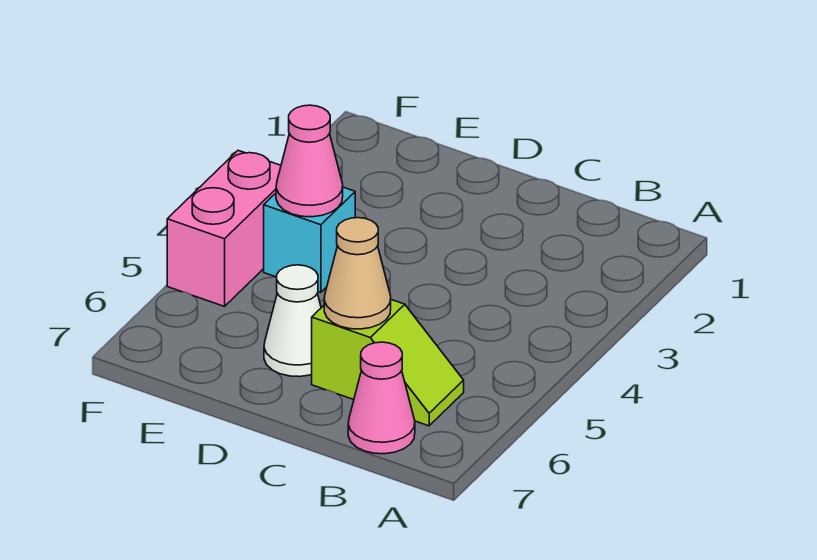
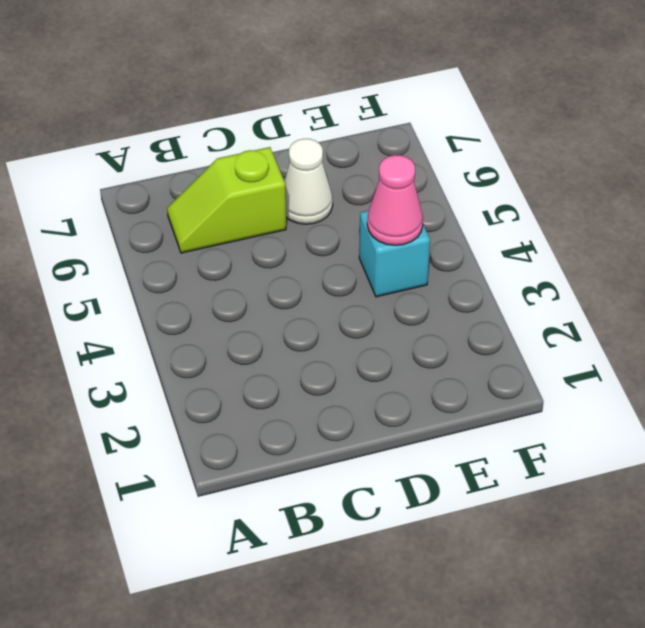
none -> pink cone B7 level 1
none -> pink brick F4:F5 level 1

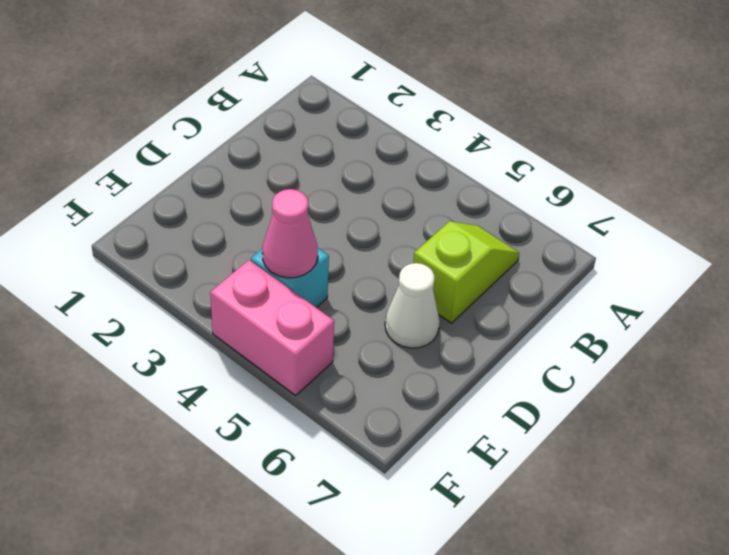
none -> pink cone B7 level 1
none -> tan cone C6 level 2

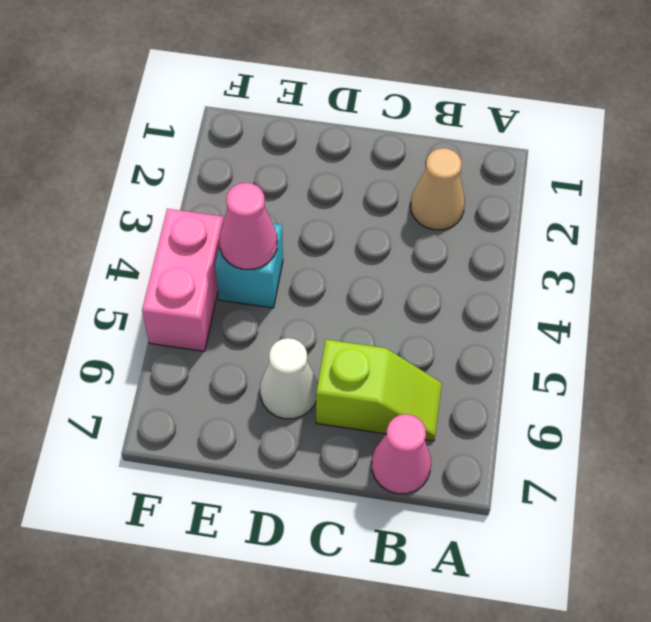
tan cone B2 level 1 -> tan cone C6 level 2

